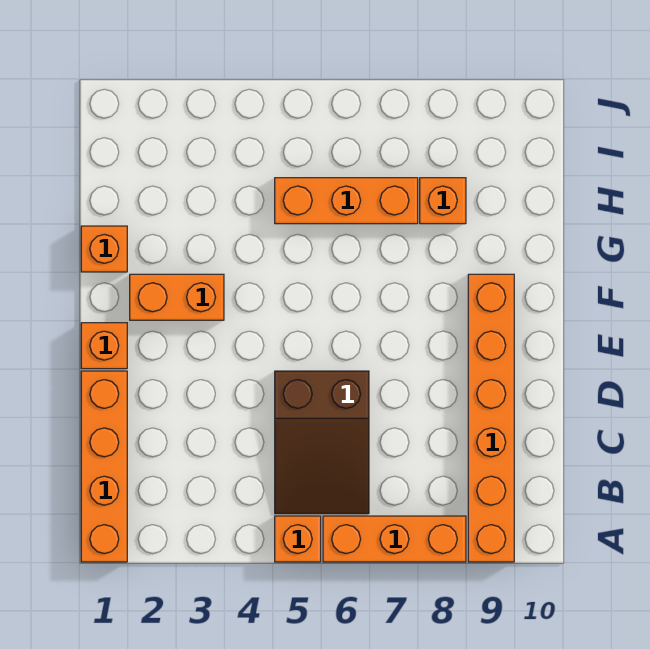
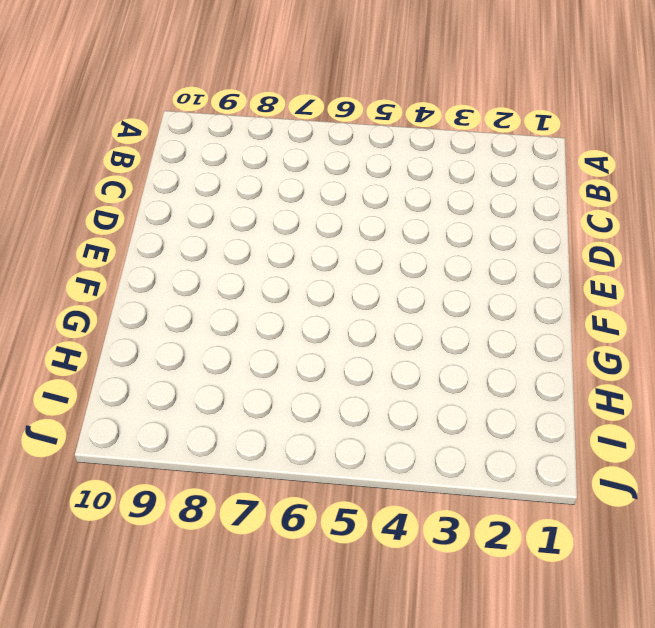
none -> orange brick A1:D1 level 1
none -> orange brick A5 level 1

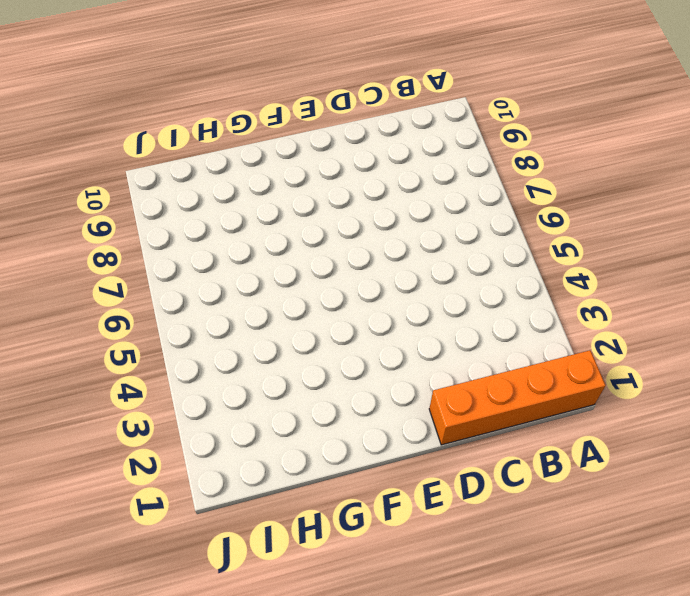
none -> orange brick A5 level 1
none -> orange brick A6:A8 level 1

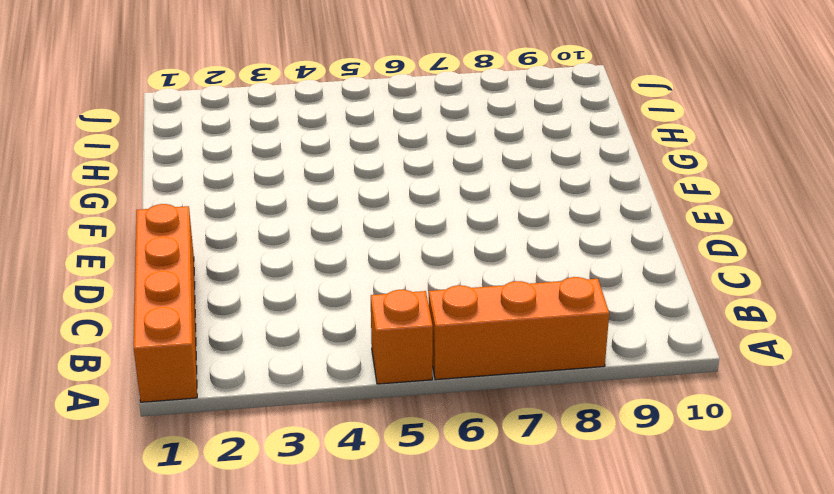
none -> orange brick A9:F9 level 1
none -> brown slope B5:D6 level 1 top D

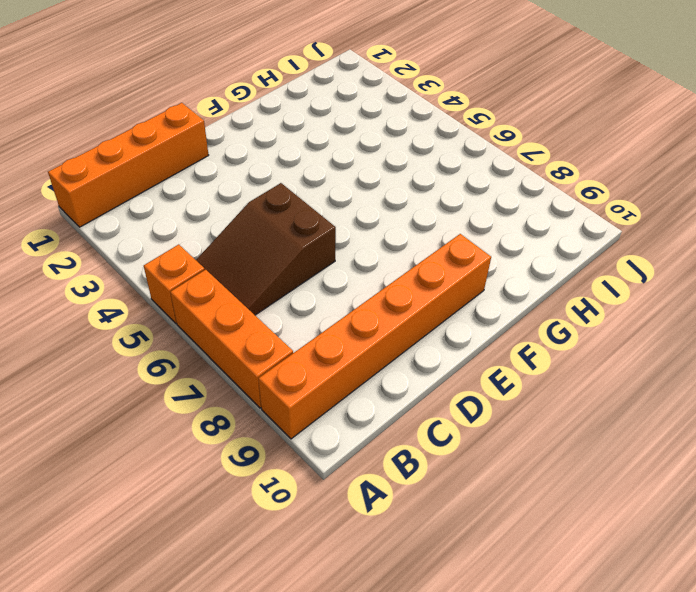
none -> orange brick E1 level 1
none -> orange brick F2:F3 level 1

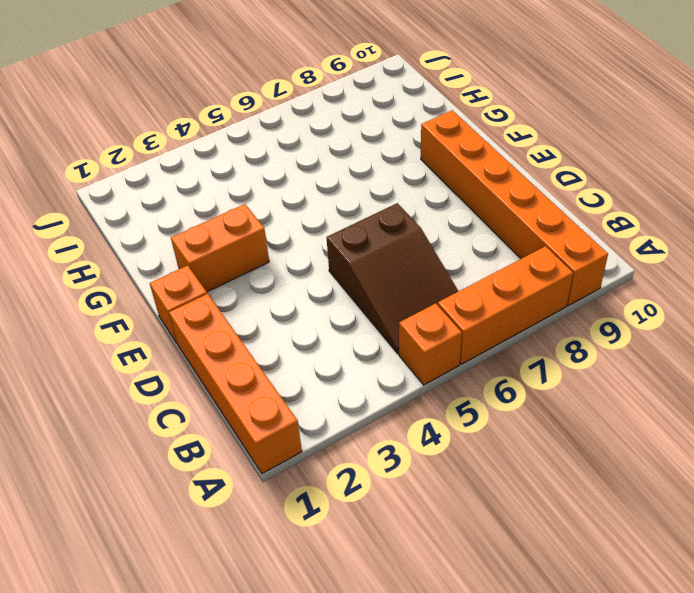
none -> orange brick G1 level 1
none -> orange brick H5:H7 level 1

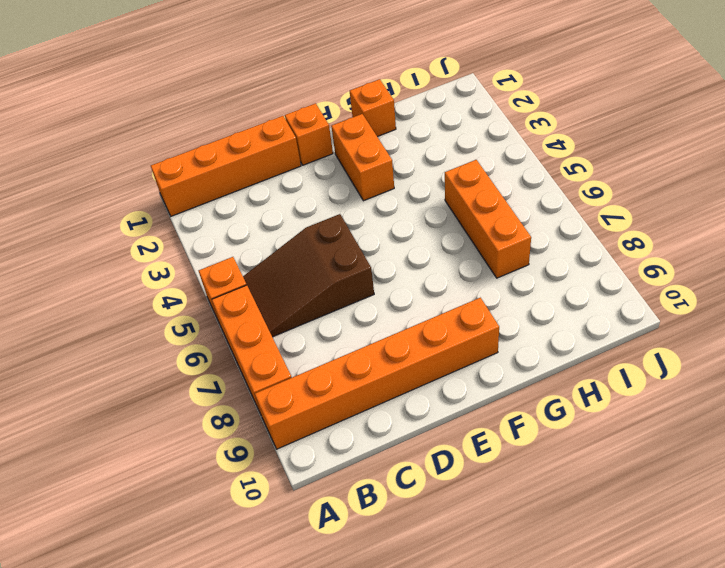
none -> orange brick H8 level 1

